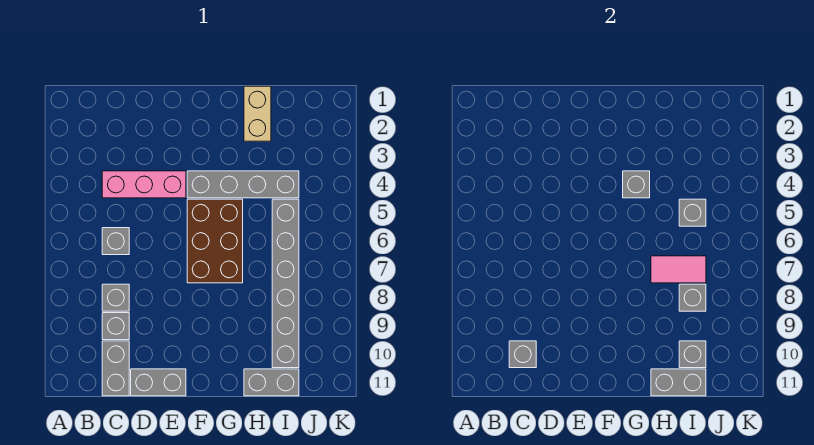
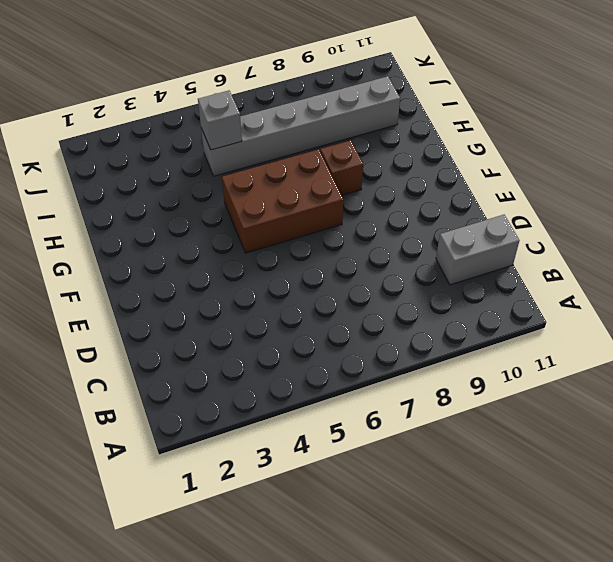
brown brick G8 level 1 -> none
none -> pink brick C4:E4 level 1
none -> grey brick C6 level 1
none -> grey brick C8 level 1

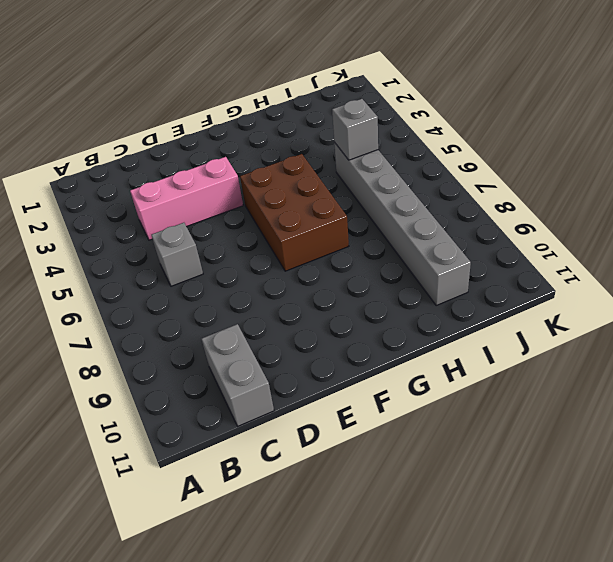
none -> grey brick C8 level 1
none -> grey brick C9 level 1
none -> grey brick D11:E11 level 1

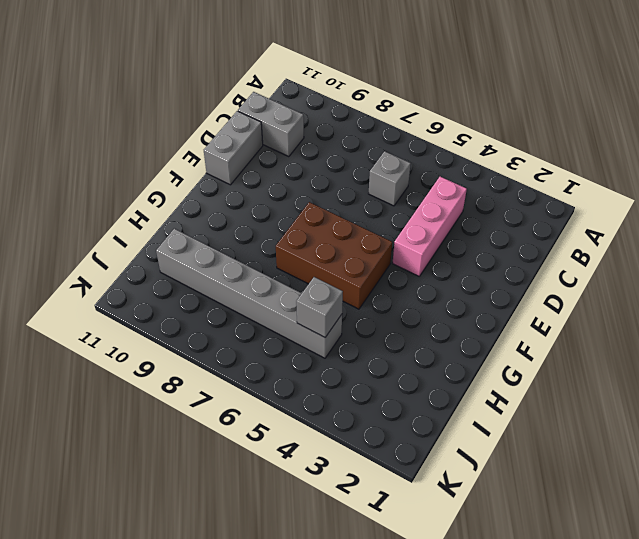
none -> grey brick C8 level 1
none -> grey brick C9 level 1
none -> grey brick F4:I4 level 1

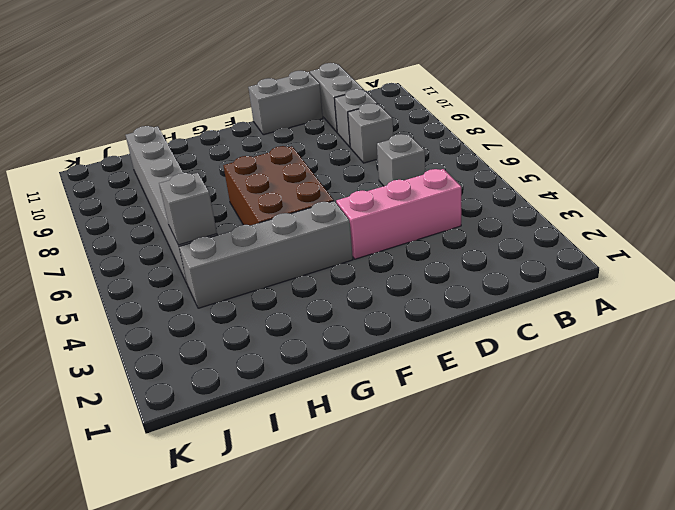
none -> tan brick H1:H2 level 1
none -> grey brick H11:I11 level 1
none -> grey brick C10 level 2

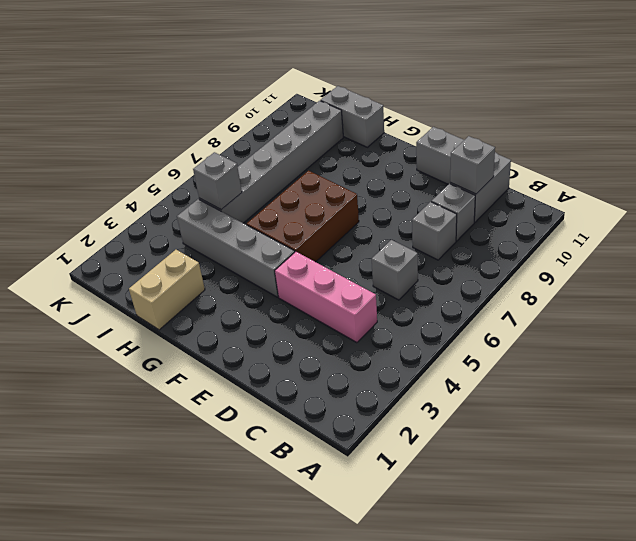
none -> grey brick G4 level 2
none -> pink tile H7:I7 level 2
none -> grey brick H11:I11 level 2

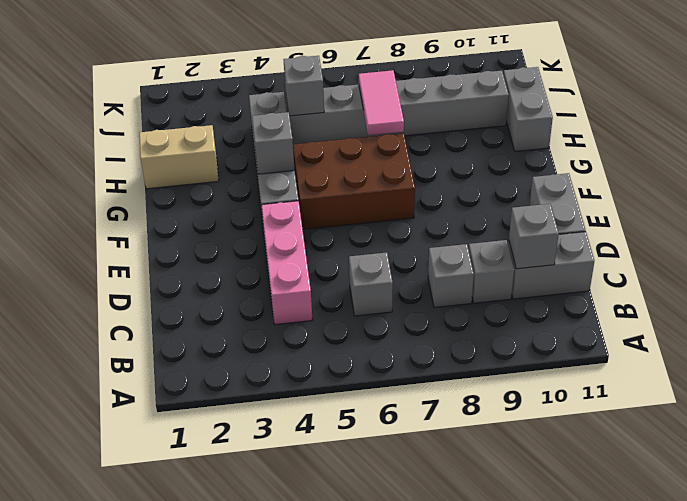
none -> grey brick H11:I11 level 2
none -> grey brick I8 level 2
none -> grey brick I10 level 2

